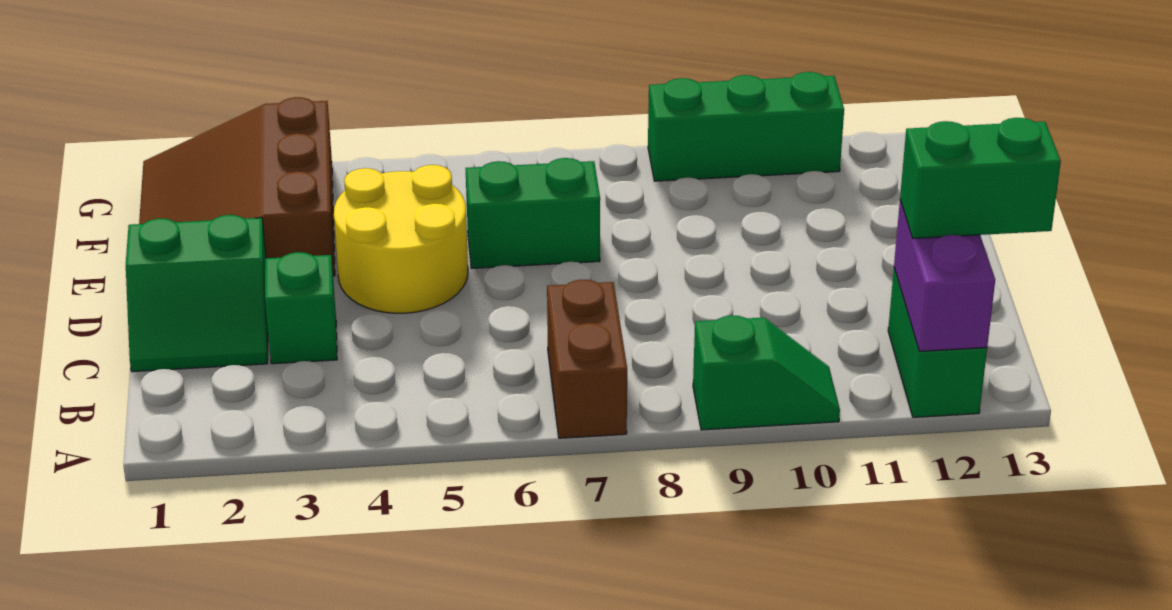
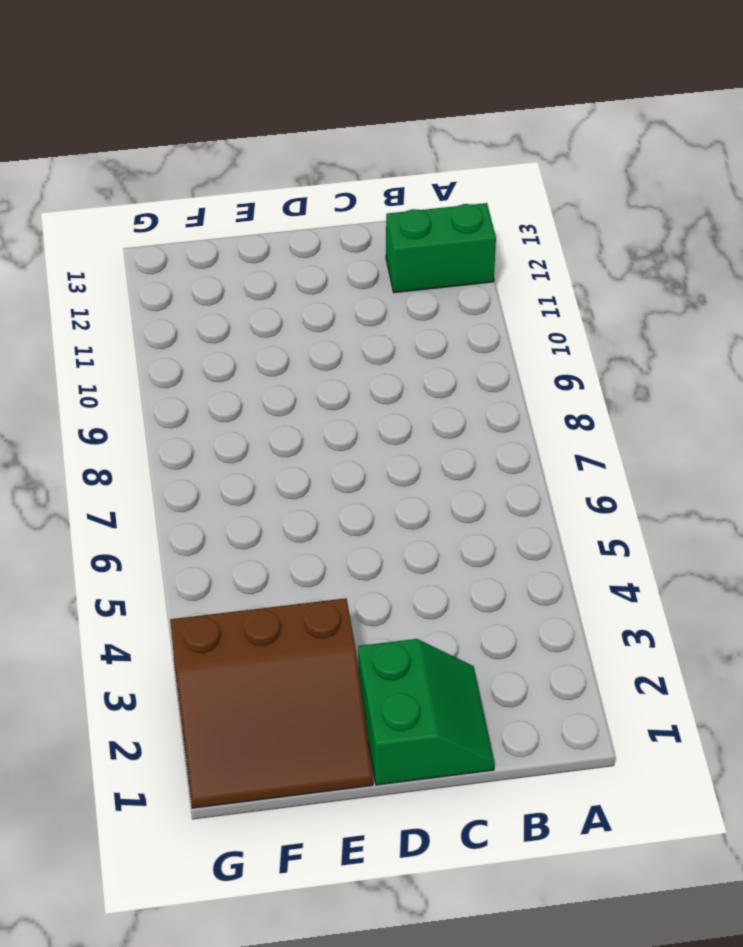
none -> brown brick A7:B7 level 1
none -> green slope A9:A10 level 1 top 9

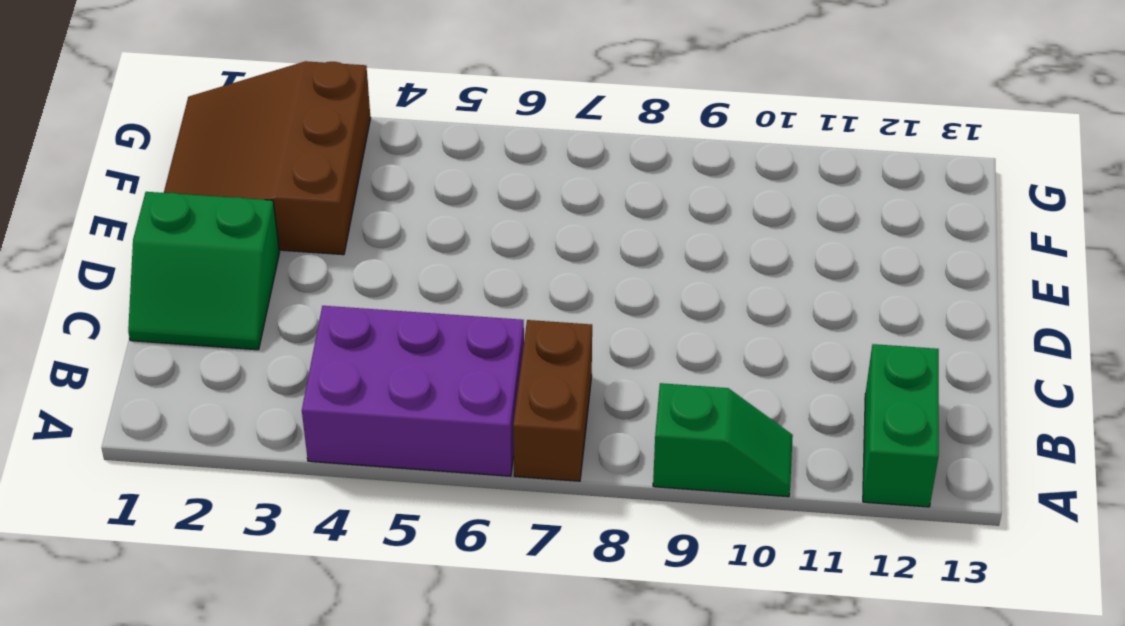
purple brick A4:B6 level 1 -> none
none -> green brick C3 level 1
none -> yellow round brick D4:E5 level 1

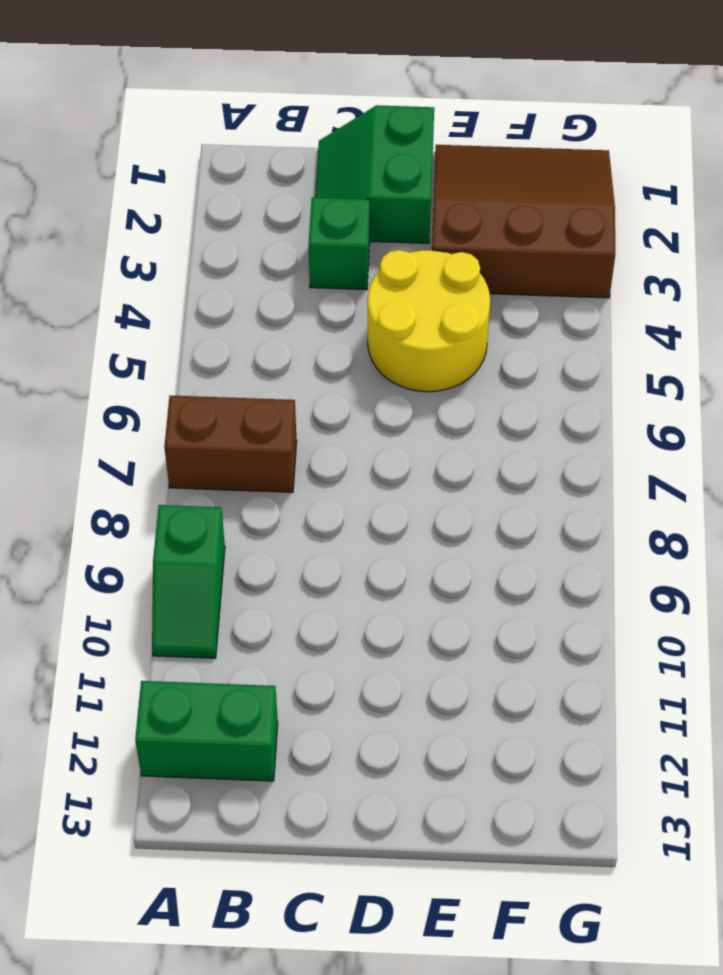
none -> green brick E6:E7 level 1
none -> green brick G9:G11 level 1

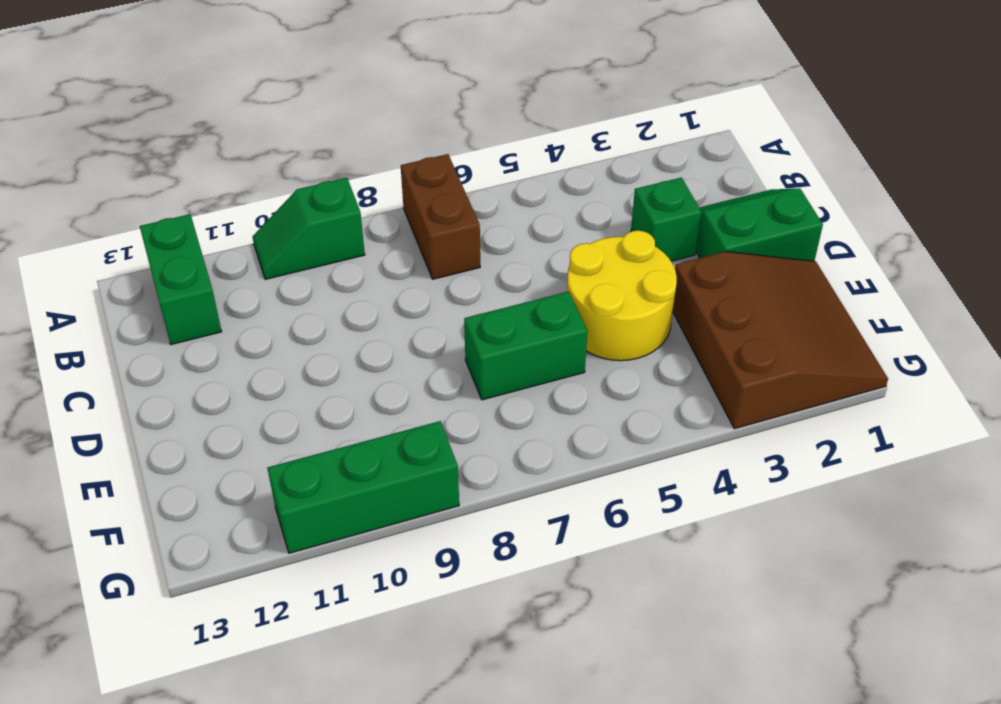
none -> purple brick A12:B12 level 2
none -> green brick B12:B13 level 3

